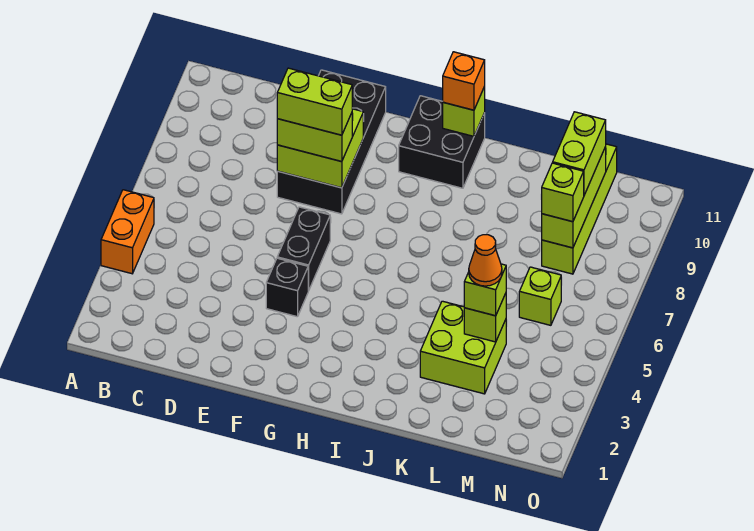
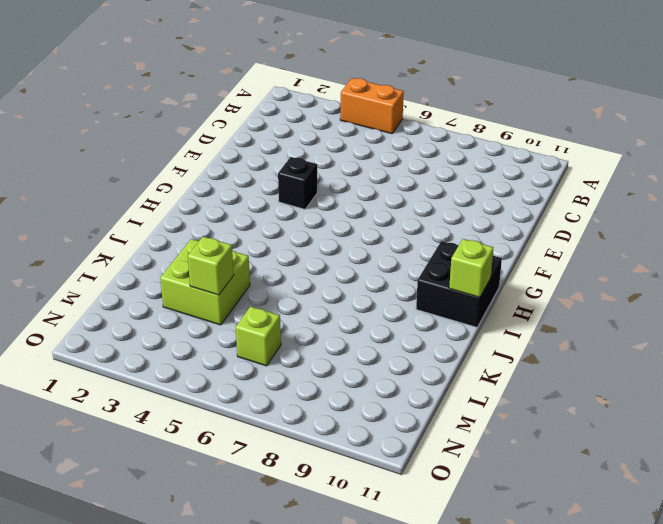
none -> black brick E8:F11 level 1
none -> black brick F5:F6 level 1
none -> lime brick M8:M11 level 1

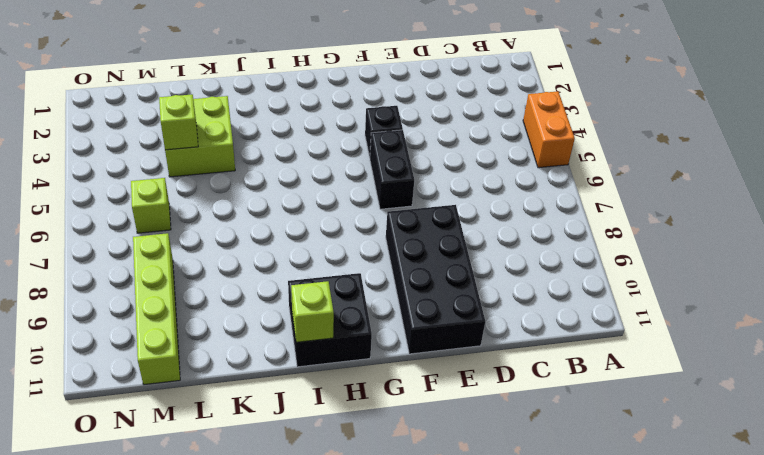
none -> lime brick E8:F9 level 2
none -> lime brick M8:M10 level 2
none -> lime brick E8:F8 level 3

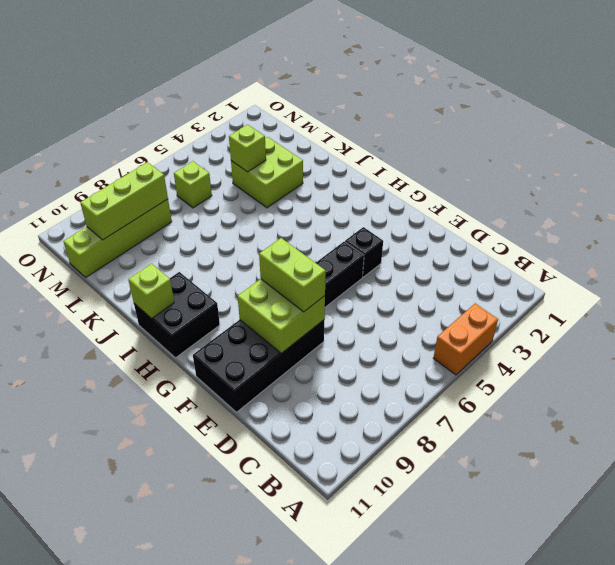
none -> orange brick I11 level 3
none -> lime brick L4 level 3
none -> lime brick M8 level 3

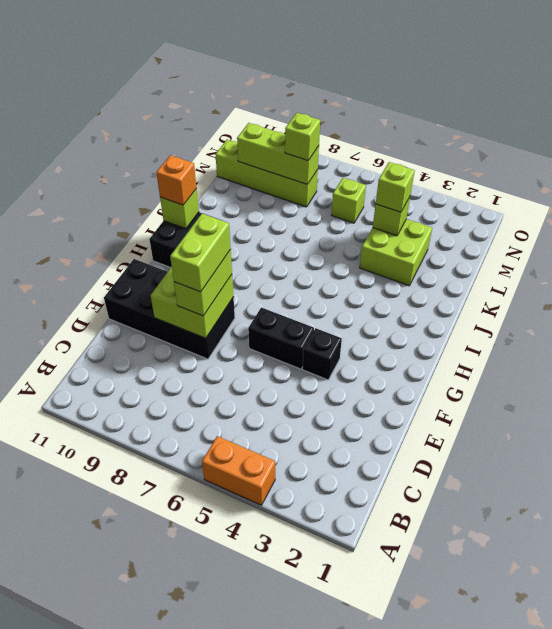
none -> lime brick M9:M10 level 3
none -> orange cone L4 level 4

